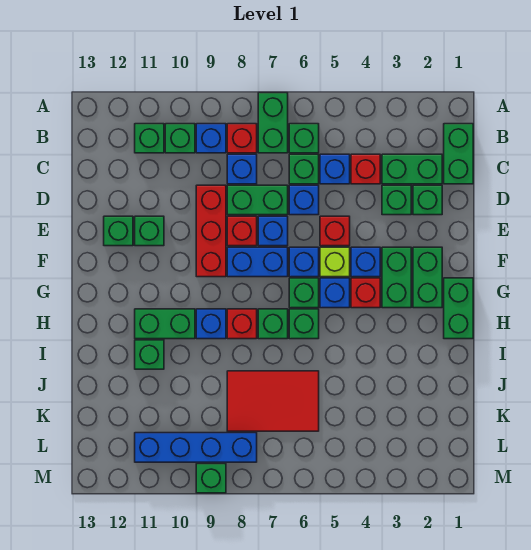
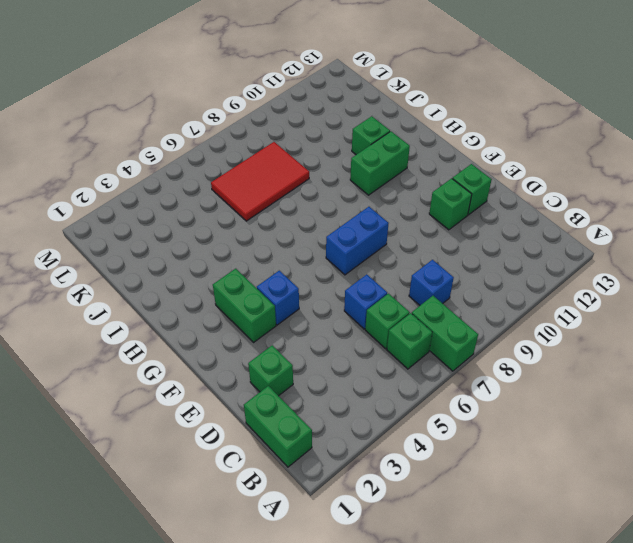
none -> red brick B8 level 1
none -> blue brick B9 level 1
none -> green brick B10 level 1
none -> green brick B11 level 1

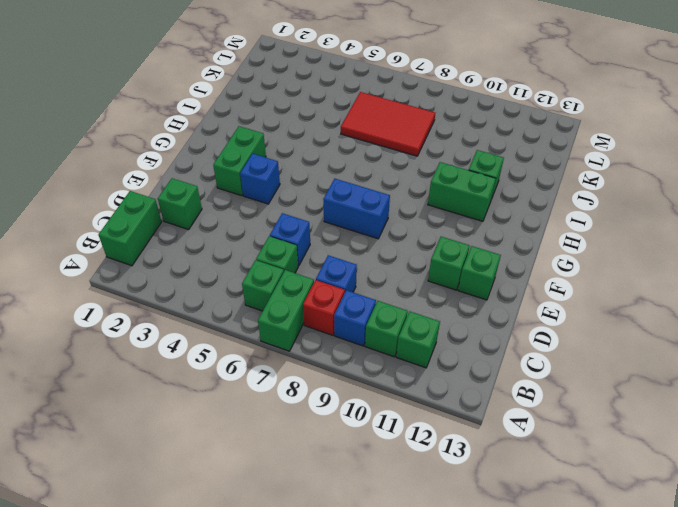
none -> green brick C2:C3 level 1
none -> red brick C4 level 1
none -> blue brick C5 level 1
none -> green brick D3 level 1

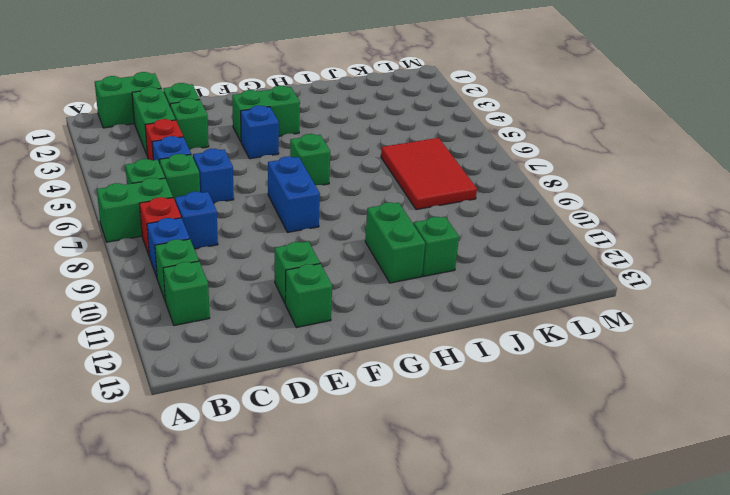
none -> green brick D7:D8 level 1
none -> red brick D9:F9 level 1
none -> red brick E5 level 1
none -> blue brick E7 level 1

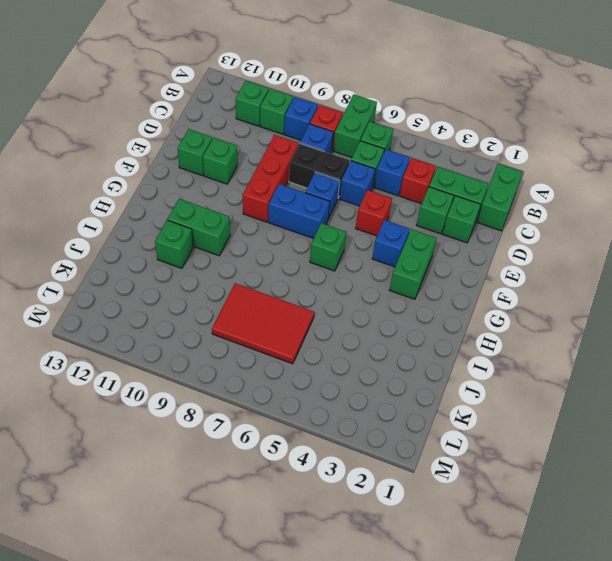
black brick D7:D8 level 1 -> green brick D7:D8 level 1
none -> red brick E8 level 1
none -> green brick F2:G2 level 1
none -> lime brick F5 level 1
none -> blue brick F6 level 1

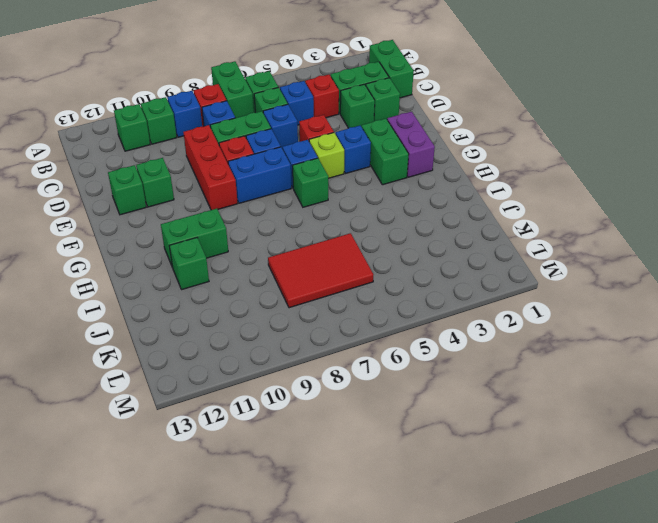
purple brick F2:G2 level 1 -> green brick F2:G2 level 1
none -> green brick G1:H1 level 1
none -> red brick G4 level 1
none -> blue brick G5 level 1
none -> green brick H6 level 1

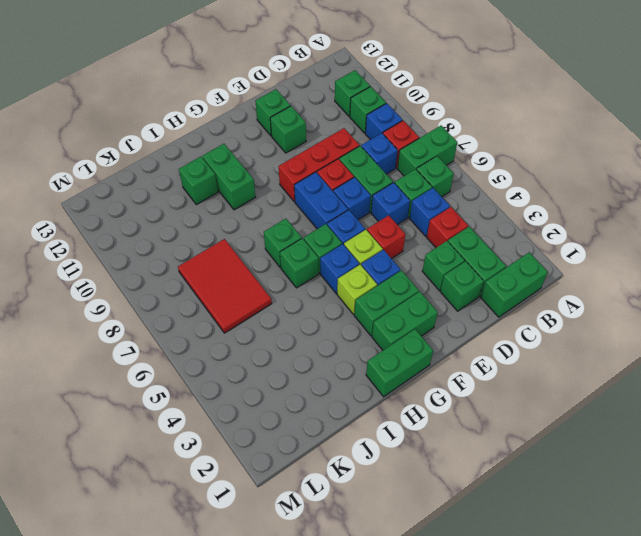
lime brick G4 level 1 -> red brick G4 level 1
none -> red brick H8 level 1
none -> blue brick H9 level 1
none -> blue brick L8:L11 level 1
none -> green brick M9 level 1

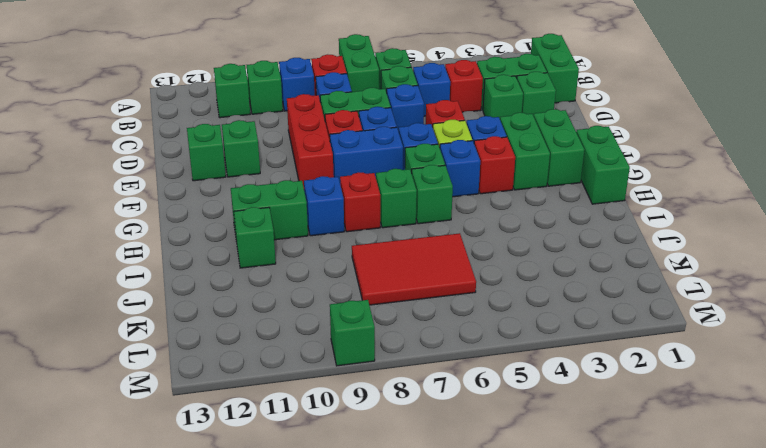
none -> blue brick L8:L11 level 1

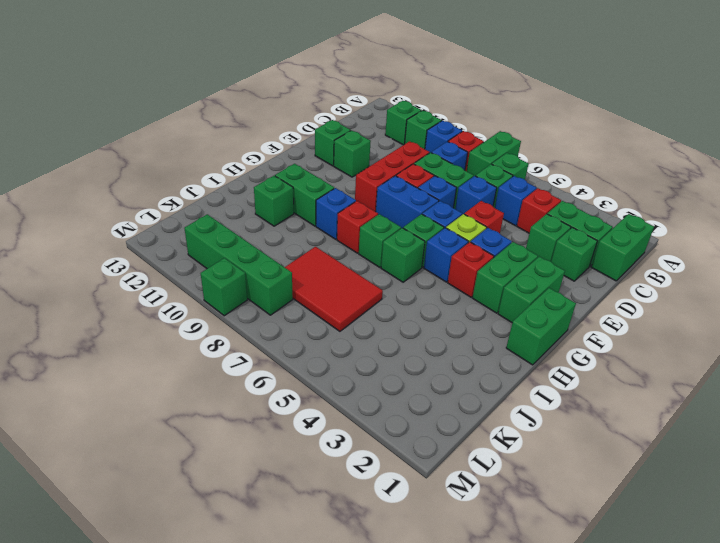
green brick L8:L11 level 1 -> blue brick L8:L11 level 1

